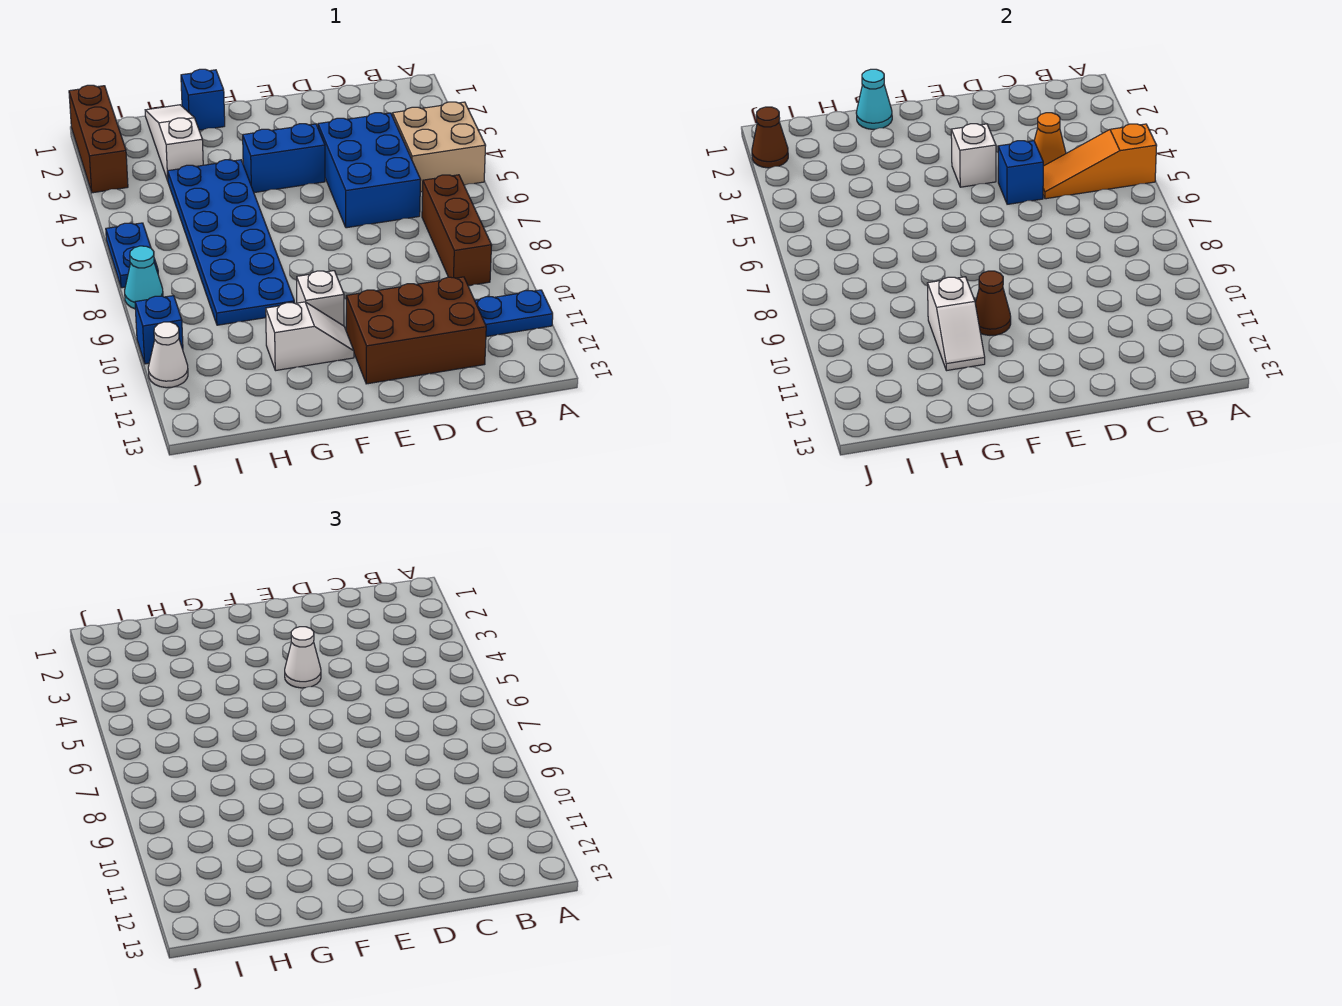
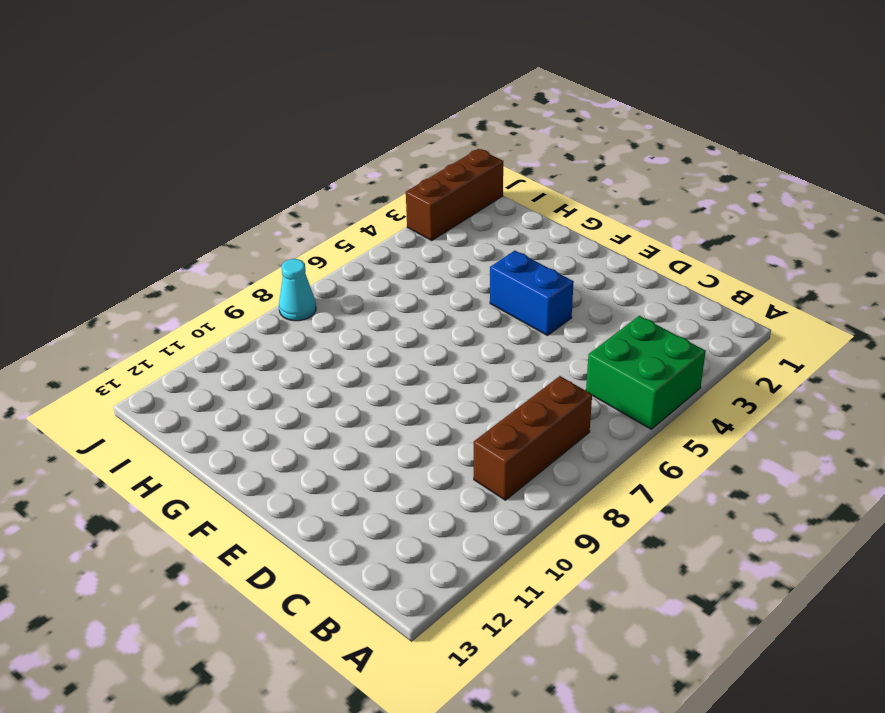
green brick A4:B5 level 1 -> tan brick A4:B5 level 1
none -> blue plate A11:B11 level 1
none -> blue brick C4:D6 level 1
none -> brown brick C11:E12 level 1

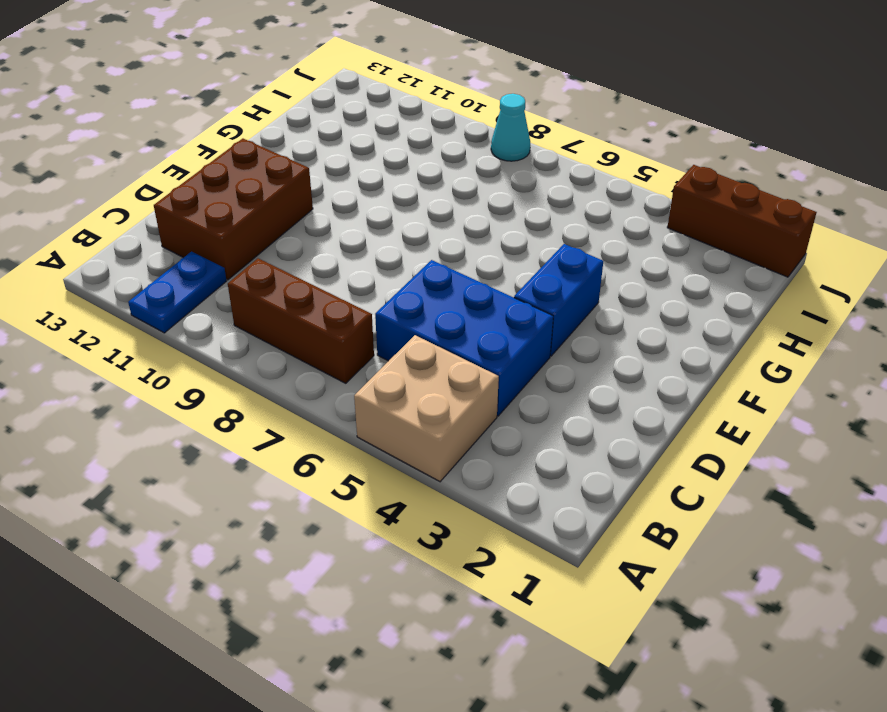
none -> white brick F10 level 1
none -> white slope F11:G11 level 1 top G
none -> blue brick G1 level 1

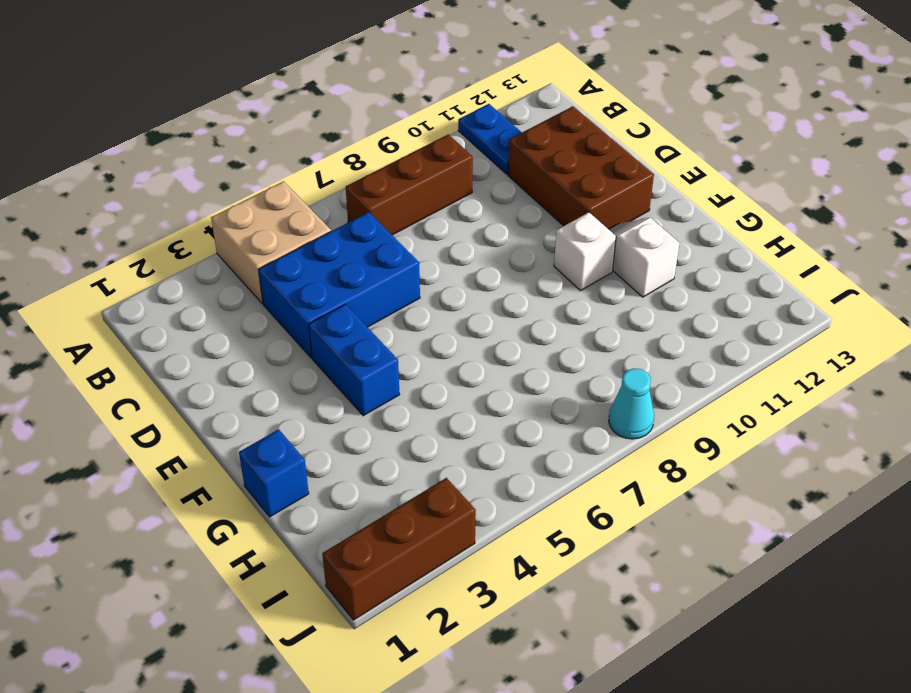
none -> blue plate G4:H9 level 1
none -> white slope H1:H3 level 1 top 3
none -> blue plate J6:J7 level 1

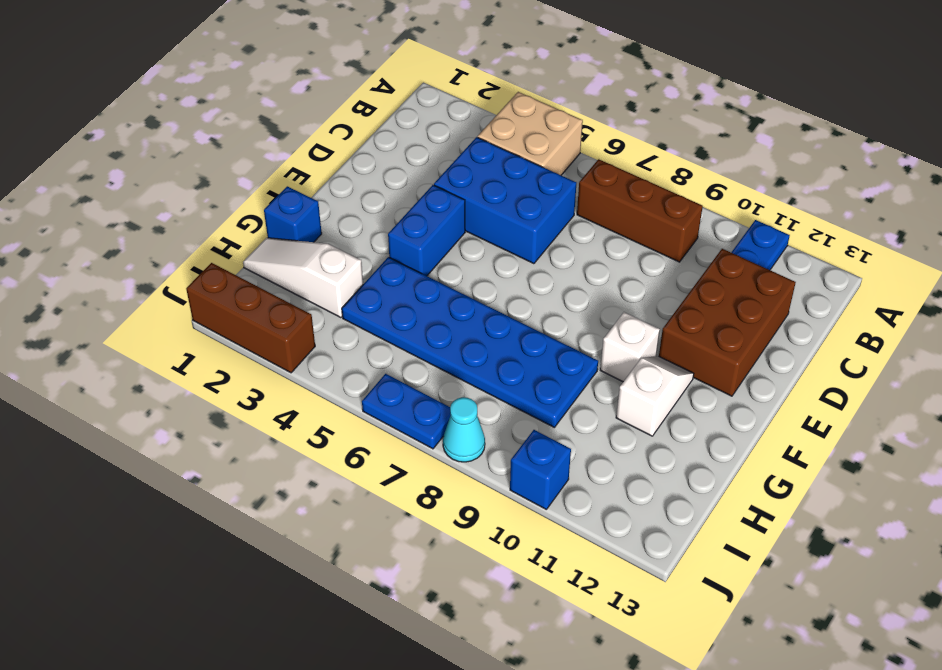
none -> white cone J11 level 1
none -> orange slope A5:C5 level 2 top A
none -> orange cone C4 level 2

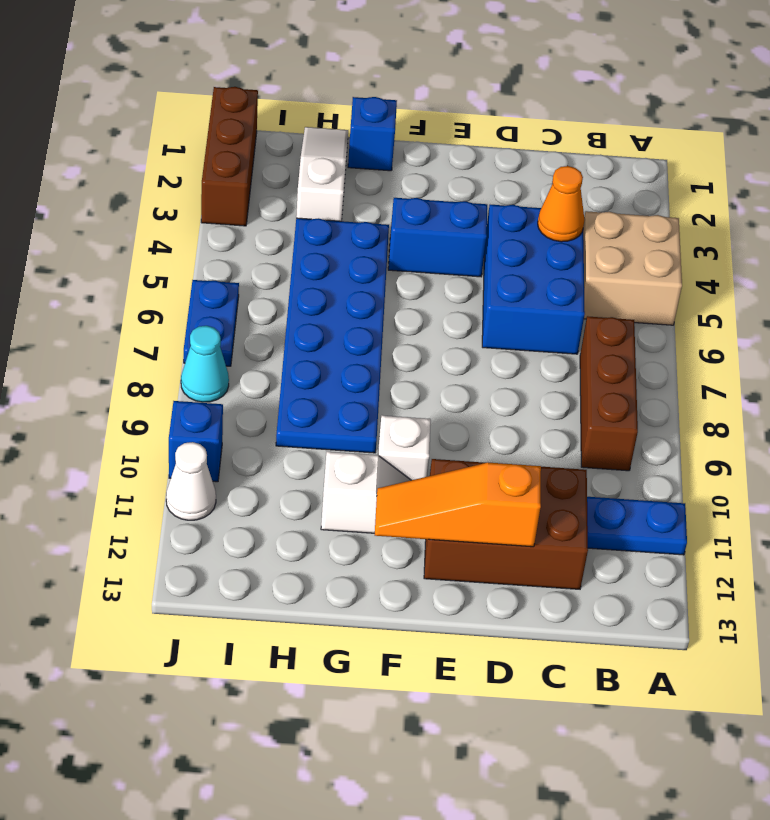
orange slope D12:F12 level 2 top D -> orange slope A5:C5 level 2 top A
none -> blue brick D5 level 2
none -> white brick E4 level 2
none -> brown cone F10 level 2

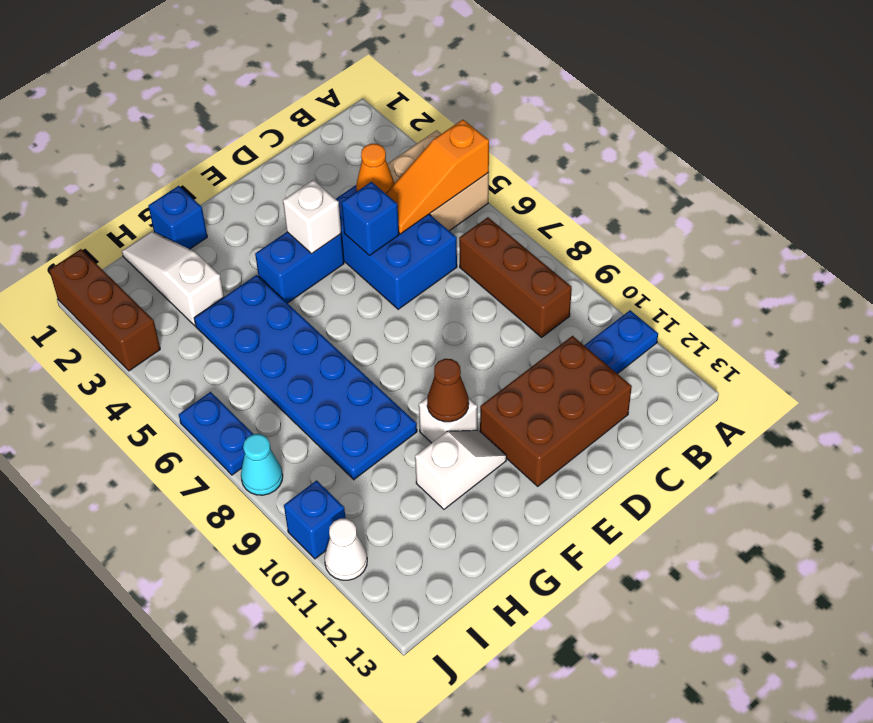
none -> cyan cone G1 level 2
none -> white slope G10:G11 level 2 top 10
none -> brown cone J2 level 2

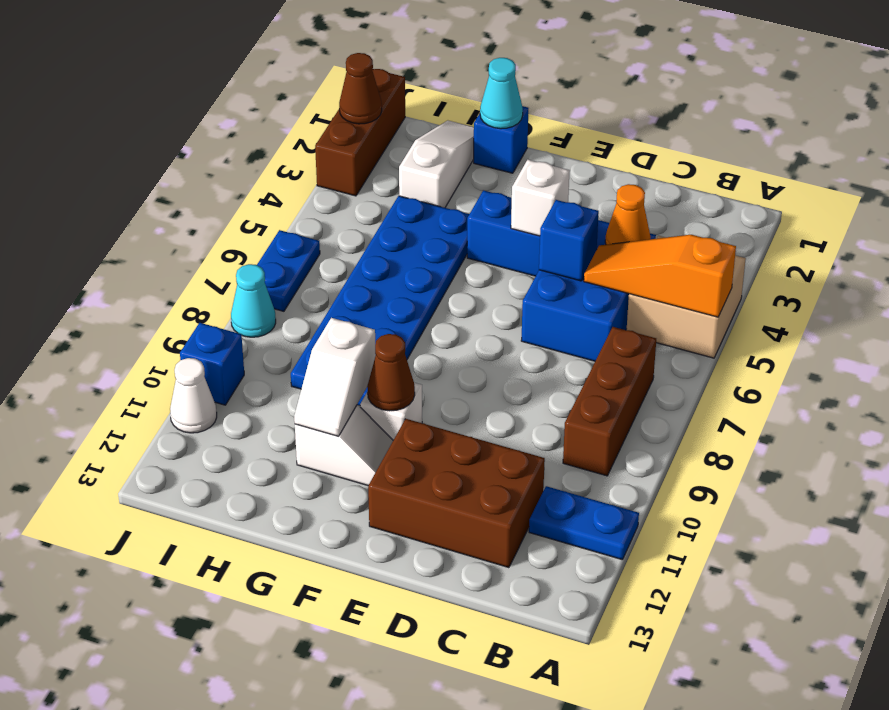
none -> white cone E4 level 3

